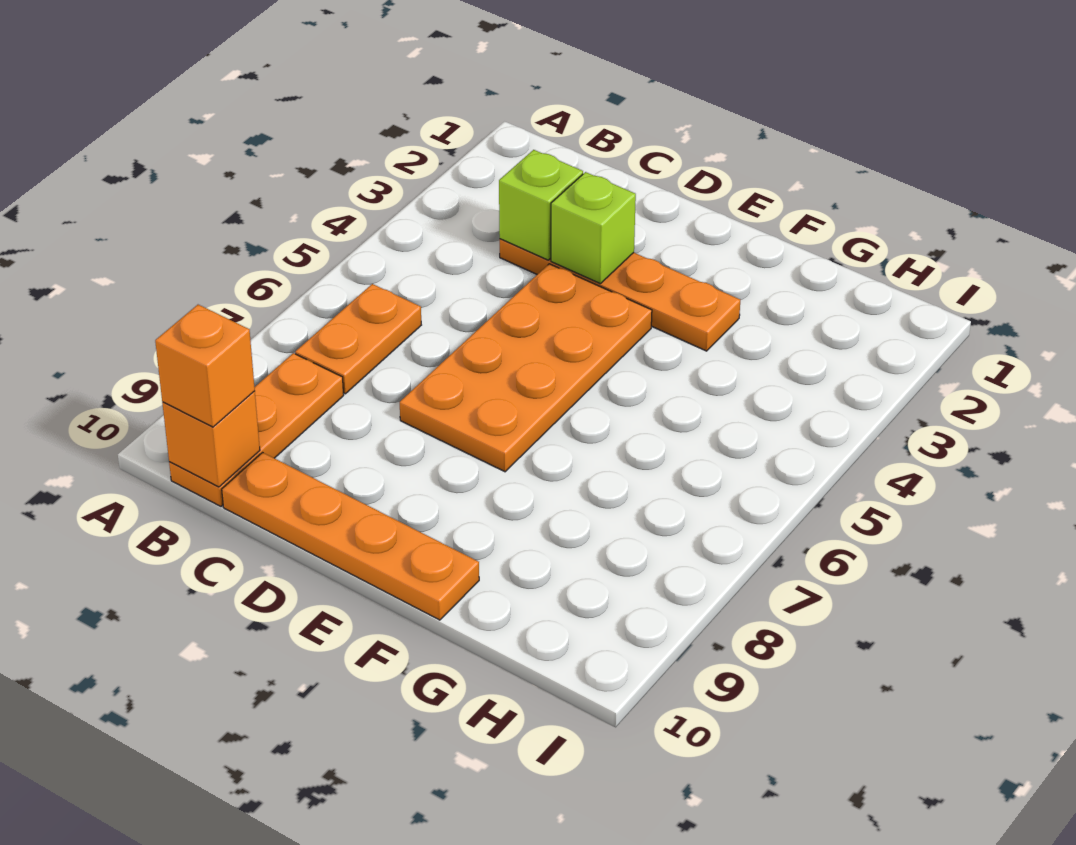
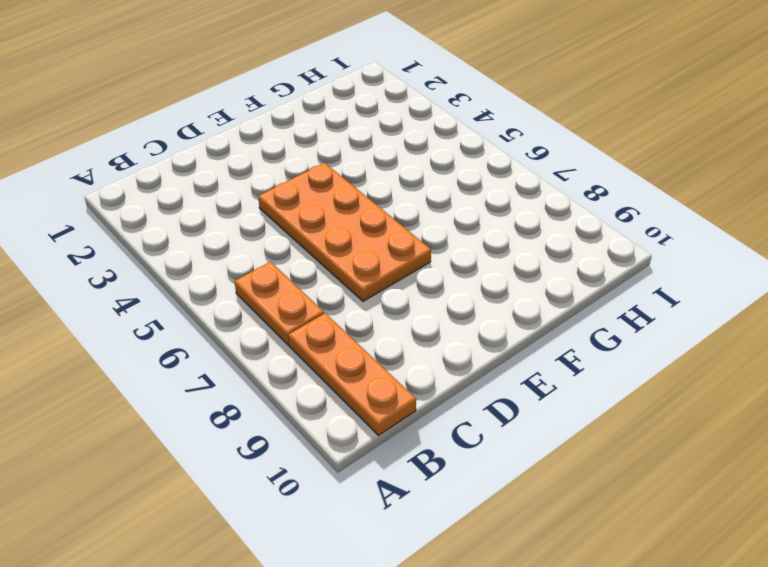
none -> orange plate C3:F3 level 1
none -> orange plate C10:F10 level 1

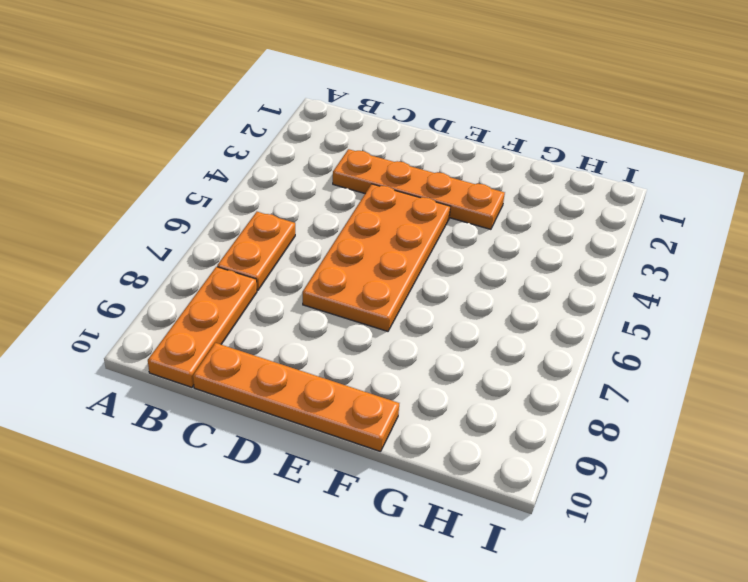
none -> orange brick B10 level 2
none -> lime brick C3 level 2

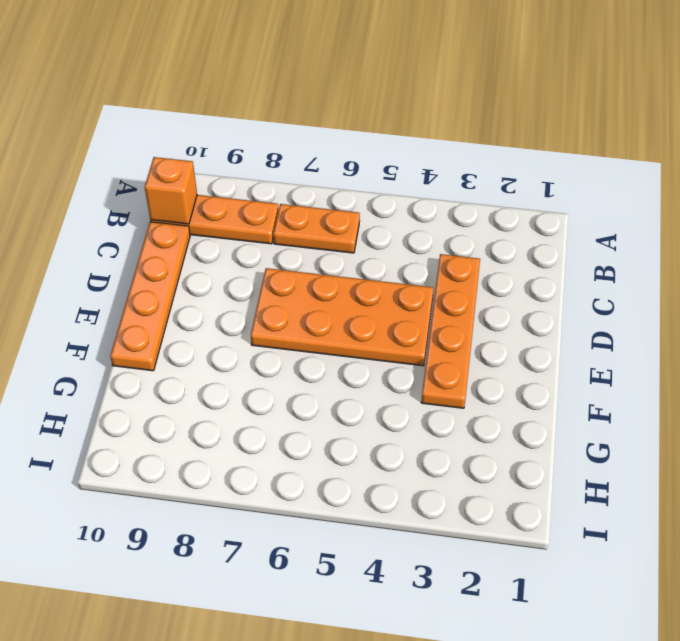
none -> lime brick C3 level 2
none -> lime brick D3 level 2

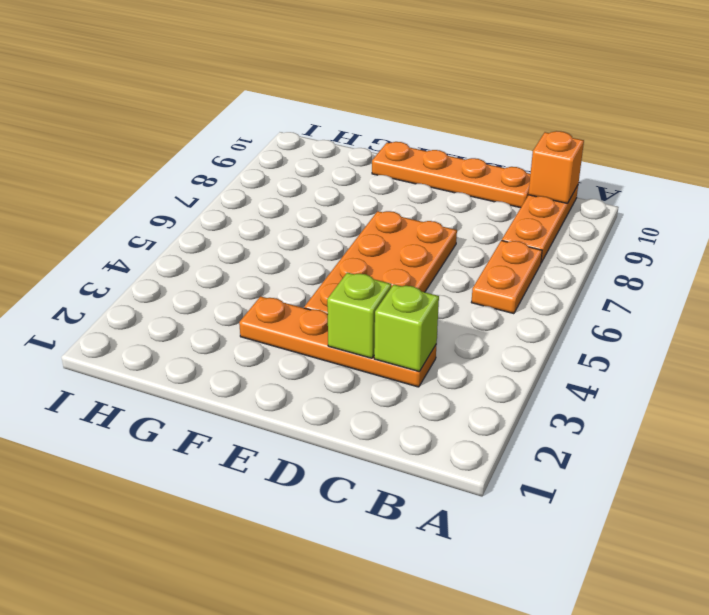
none -> orange brick B10 level 3

